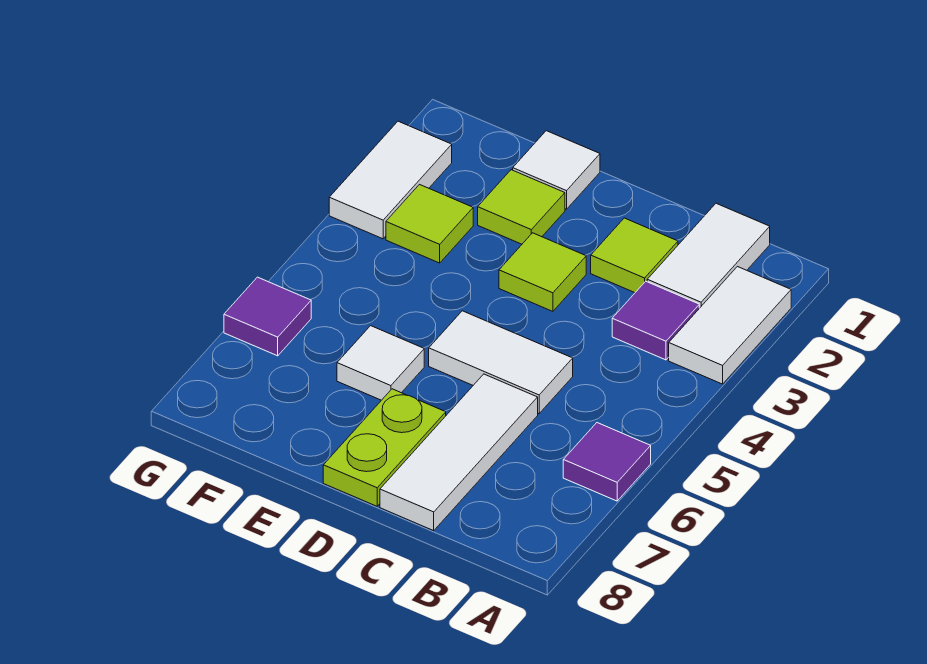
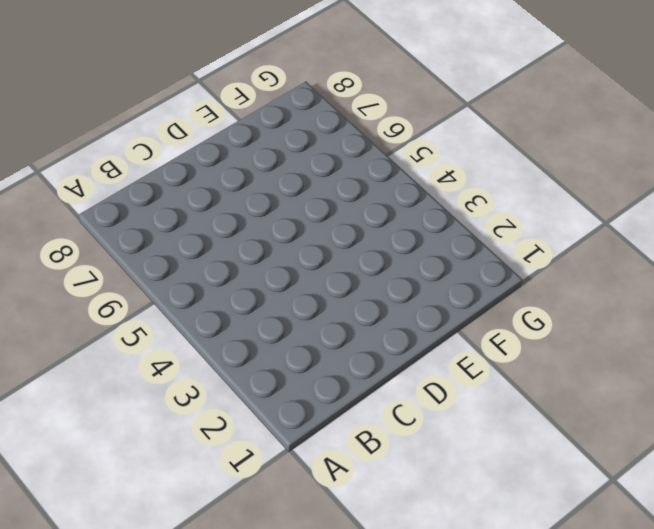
none -> white tile A2:A3 level 1
none -> purple tile A6 level 1
none -> white tile B1:B2 level 1

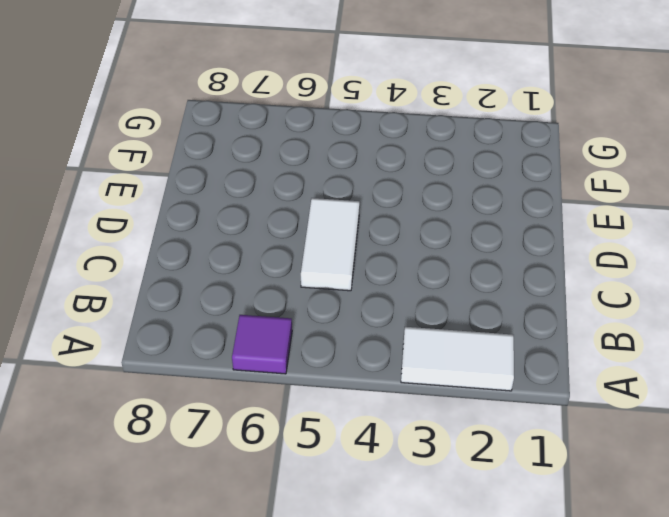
none -> white tile B1:B2 level 1
none -> purple tile B3 level 1
none -> lime tile C2 level 1

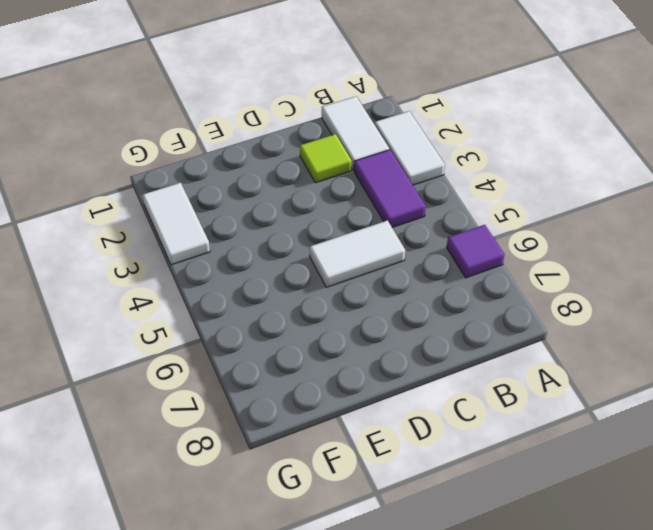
purple tile B3:B4 level 1 -> purple tile B3 level 1
none -> white tile C6:C8 level 1
none -> lime tile D3 level 1
none -> lime plate D7:D8 level 1

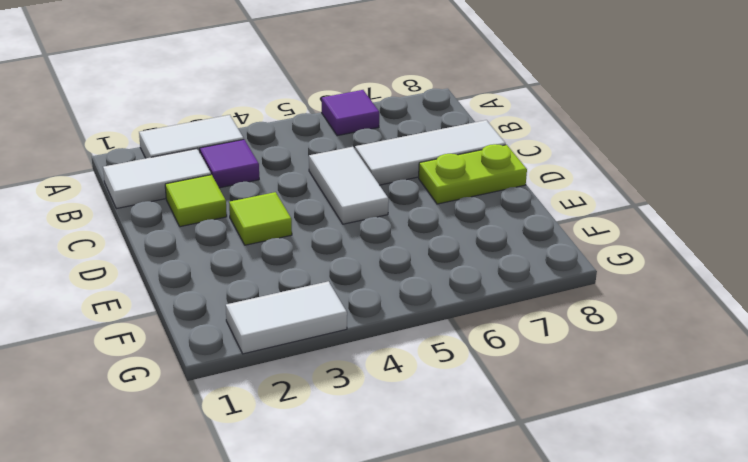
none -> white tile E1 level 1
none -> lime tile E2 level 1
none -> white tile E6 level 1

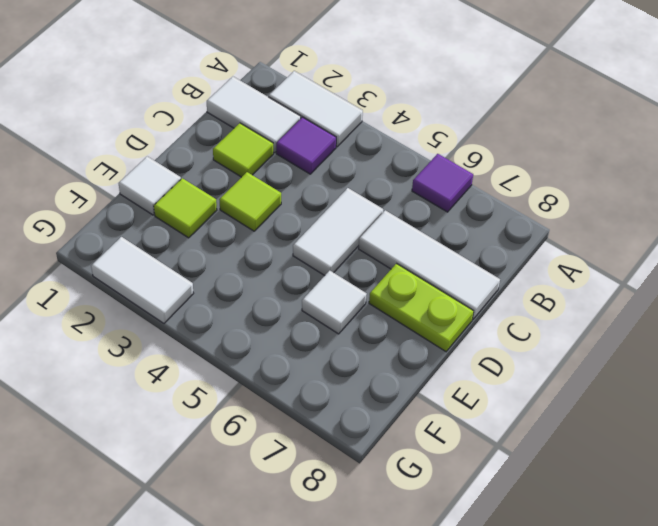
none -> lime tile F3 level 1
none -> purple tile G6 level 1

